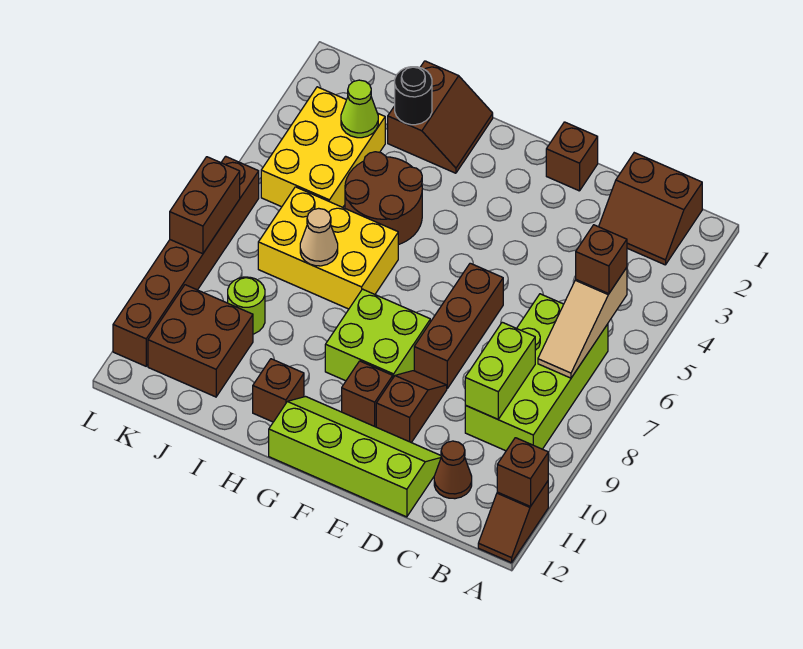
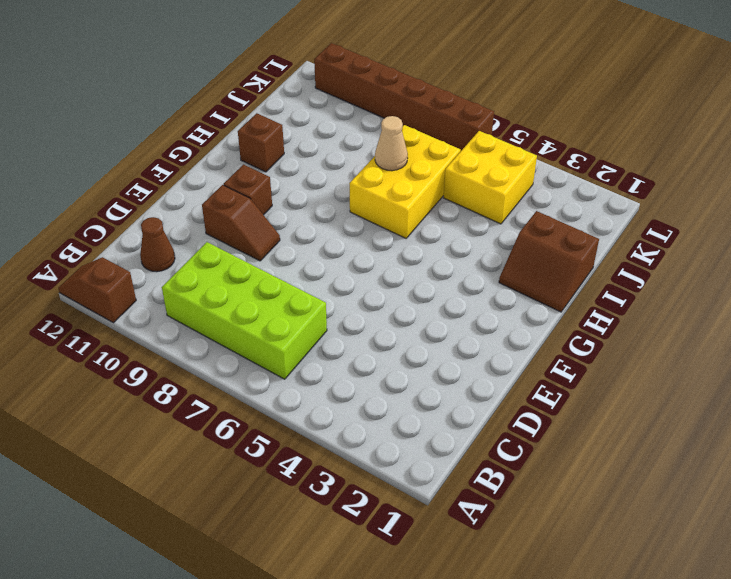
yellow brick J4:K5 level 1 -> yellow brick J3:K5 level 1
none -> brown slope B1:C2 level 1 top 1
none -> lime slope D11:G12 level 1 top 12
none -> brown brick E1 level 1

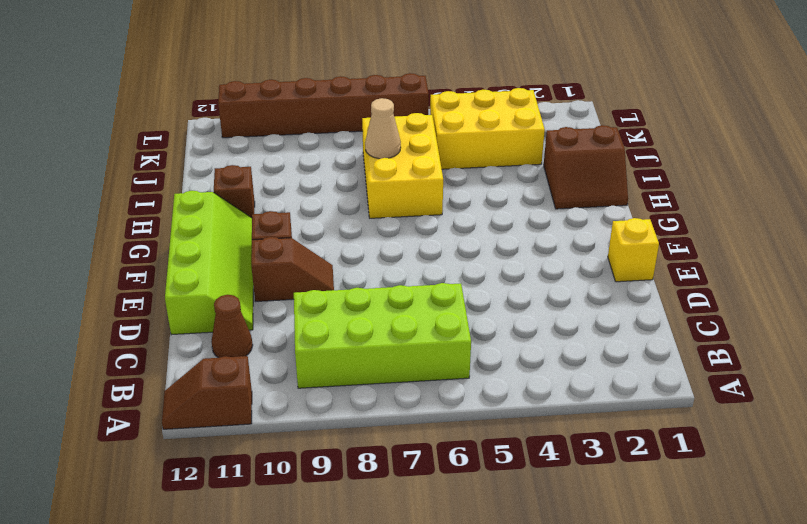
yellow brick E1 level 1 -> brown brick E1 level 1
none -> brown slope B1:C2 level 1 top 1
none -> brown brick E6:E8 level 1
none -> lime brick F8:G9 level 1

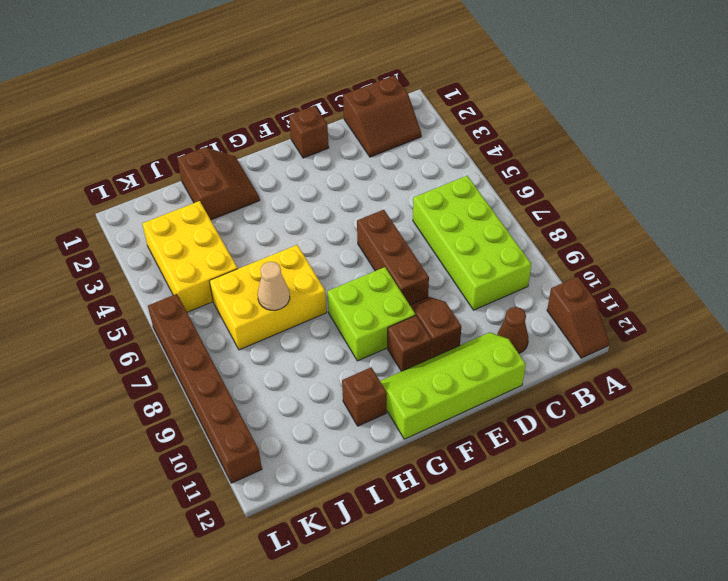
none -> brown round brick H4:I5 level 1
none -> lime round brick J9 level 1
none -> brown brick J10:K11 level 1

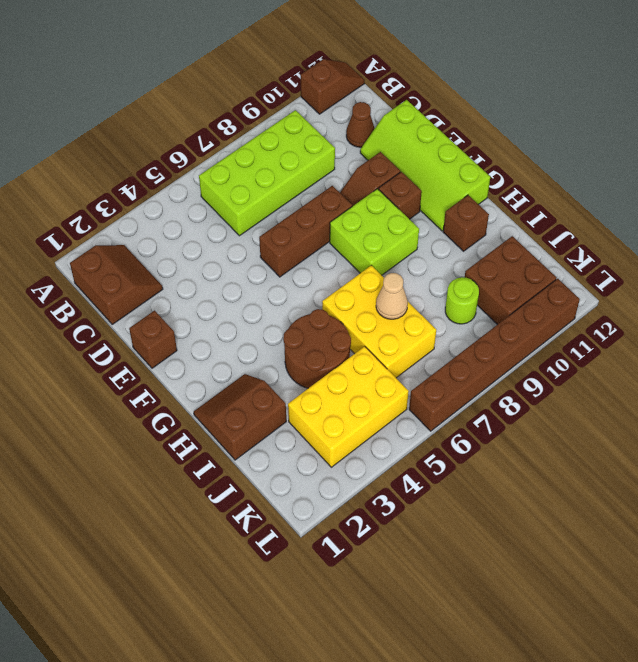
none -> brown brick A11 level 2
none -> tan slope B5:B7 level 2 top 5
none -> lime brick C8:C9 level 2

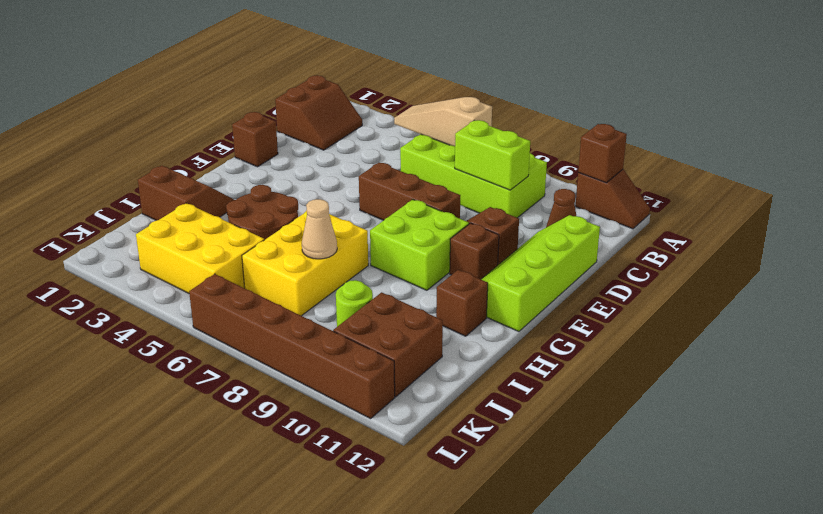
tan slope B5:B7 level 2 top 7 -> tan slope B5:B7 level 2 top 5
none -> black round brick I2 level 2
none -> lime cone J3 level 2
none -> brown brick L7:L8 level 2

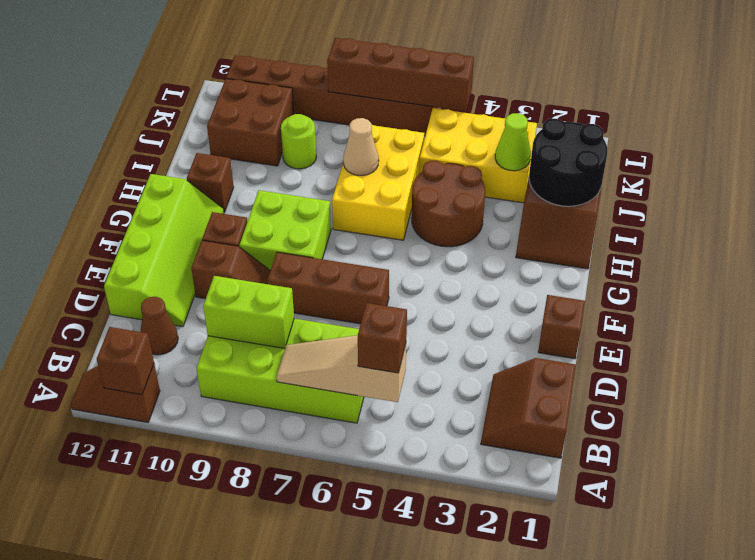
black round brick I1:J2 level 2 -> black round brick I2 level 2
brown brick L5:L8 level 2 -> brown brick L7:L8 level 2

